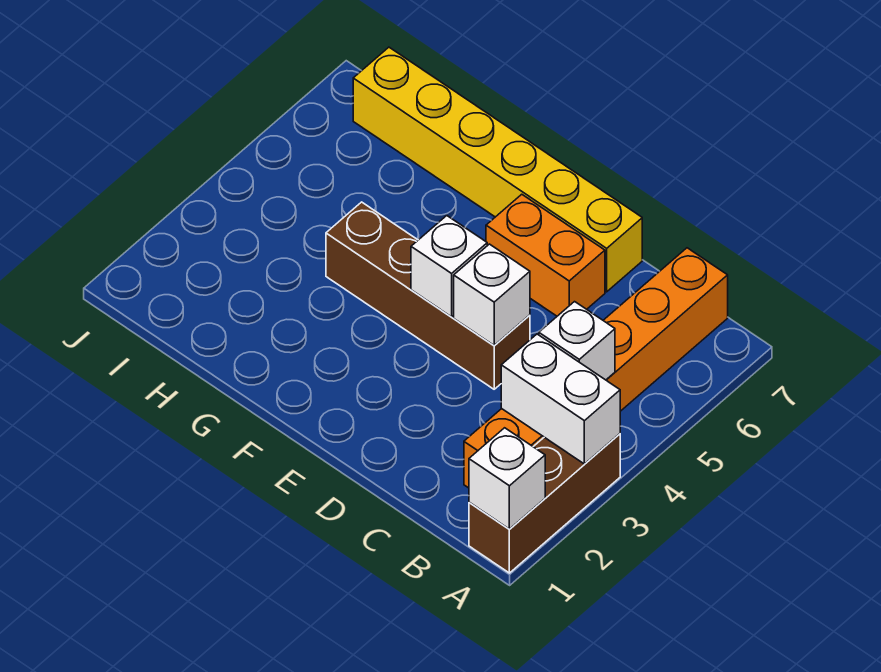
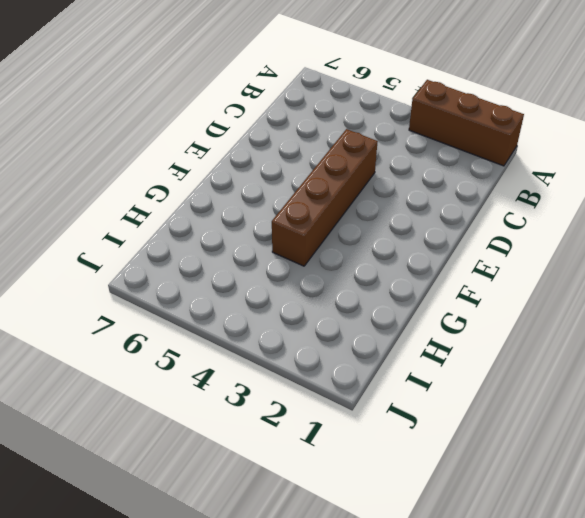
none -> orange brick B2:B7 level 1
none -> orange brick D6:E6 level 1

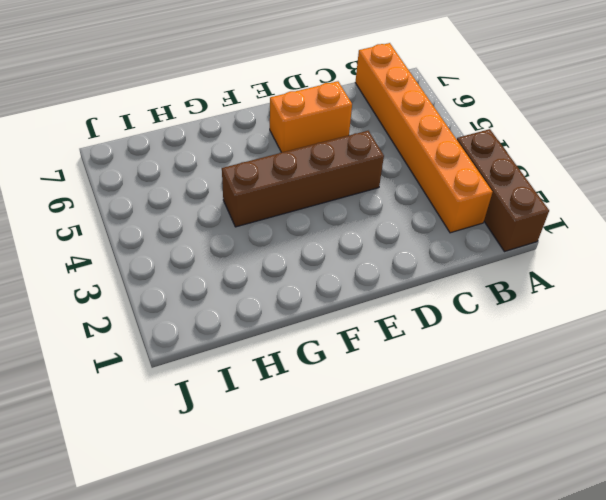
none -> yellow brick D7:I7 level 1
none -> white brick A1 level 2

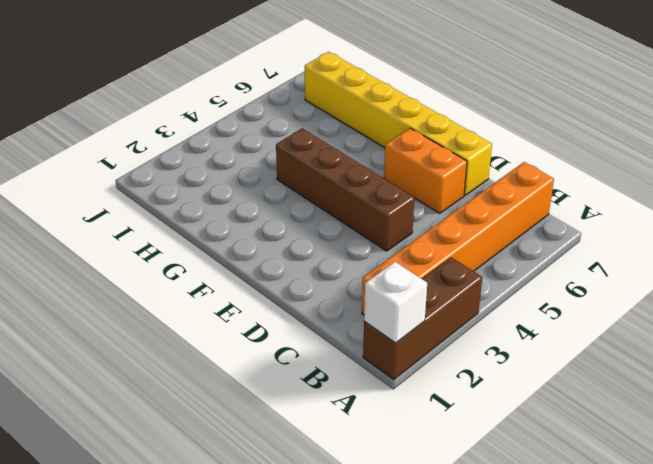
none -> white brick A3:B3 level 2
none -> white brick B4 level 2

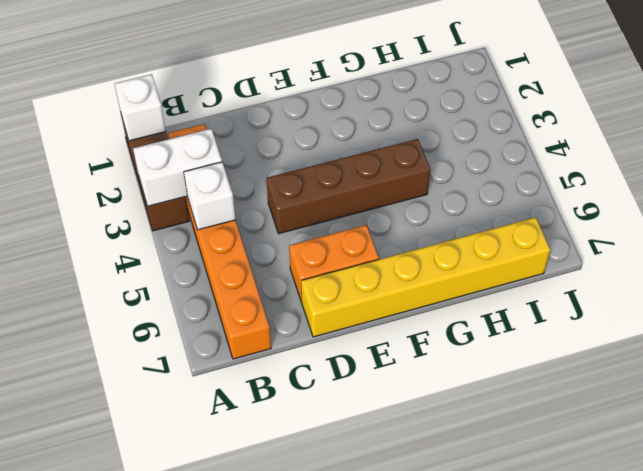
none -> white brick D4 level 2
none -> white brick E4 level 2

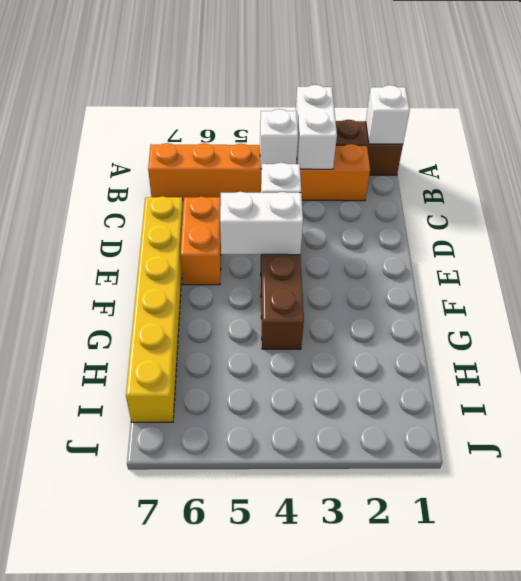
white brick E4:E5 level 2 -> white brick E4 level 2

